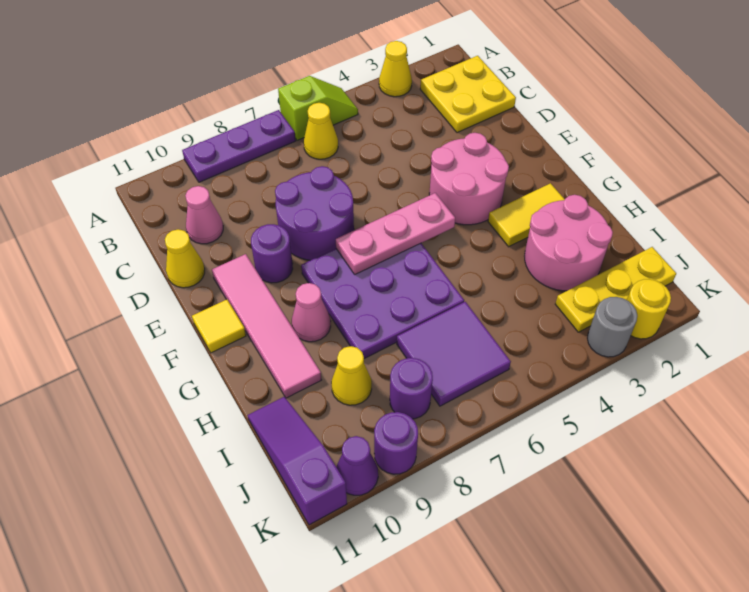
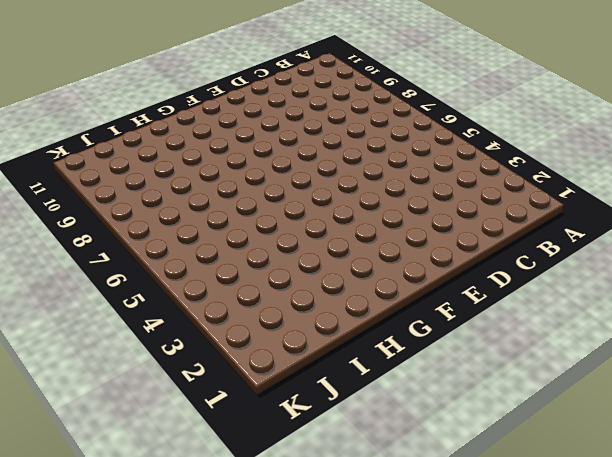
none -> yellow cone A3 level 1
none -> lime slope A5:A6 level 1 top 6
none -> purple plate A7:A9 level 1

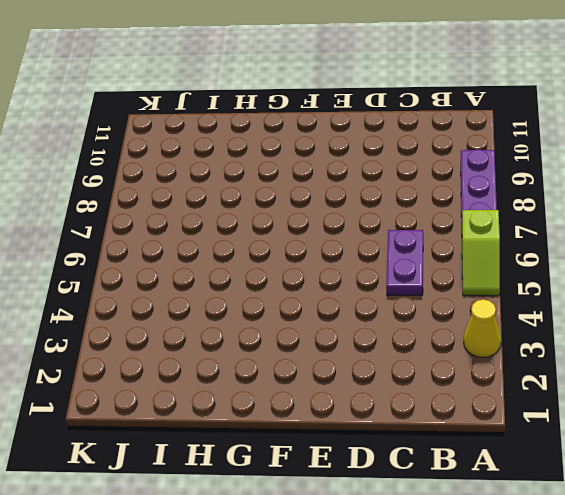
purple plate C5:C6 level 1 -> none
none -> yellow plate B1:C2 level 1
none -> yellow cone B6 level 1
none -> pink cone C10 level 1

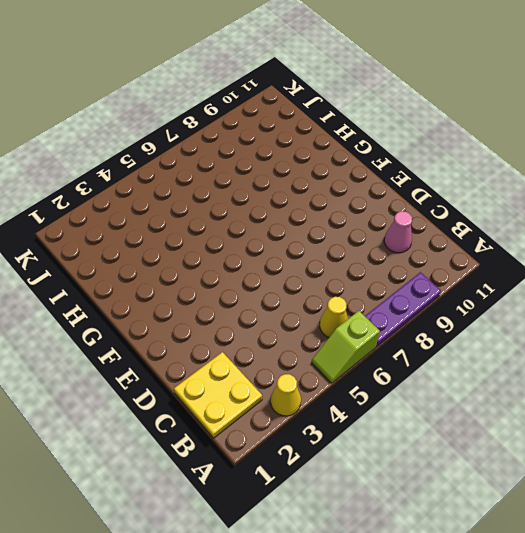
none -> purple round brick D7:E8 level 1
none -> yellow cone D11 level 1
none -> pink round brick E3:F4 level 1

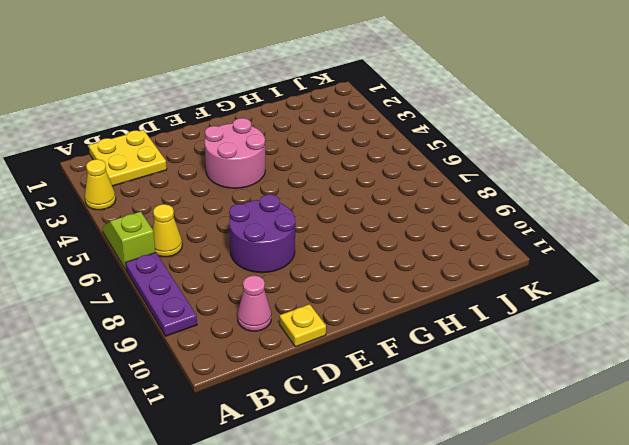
yellow plate D11 level 1 -> yellow cone D11 level 1
none -> purple round brick E9 level 1
none -> pink tile E10:H10 level 1
none -> purple plate F6:H8 level 1

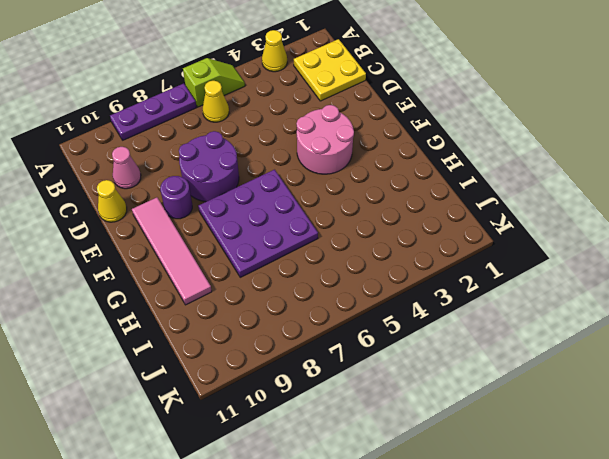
none -> yellow tile F11 level 1
none -> yellow tile G2:G3 level 1
none -> pink cone G9 level 1

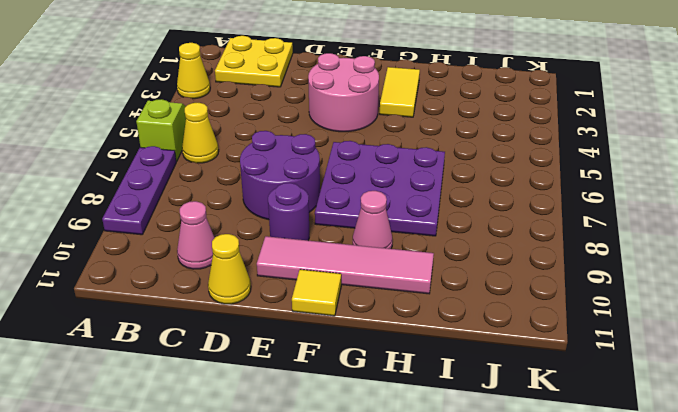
none -> pink round brick H2:I3 level 1
none -> purple tile I6:J7 level 1
none -> yellow cone I9 level 1

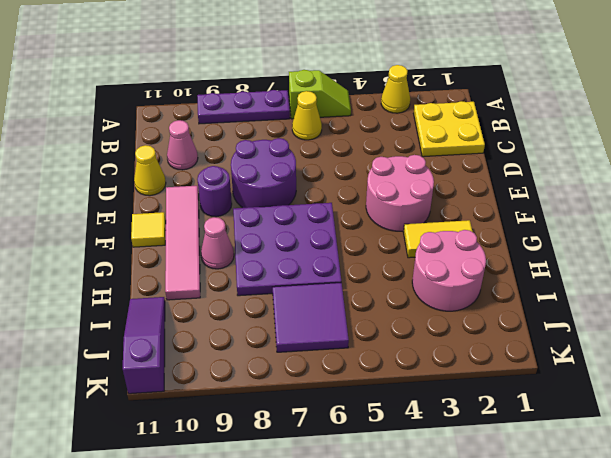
none -> yellow cone I9 level 1
none -> yellow plate J1:J3 level 1
none -> purple round brick J8 level 1

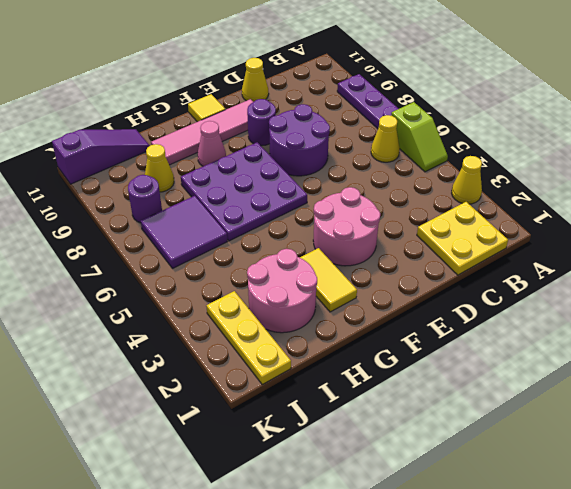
none -> pink cone C10 level 1
none -> yellow round brick K2 level 1
none -> grey round brick K3 level 1

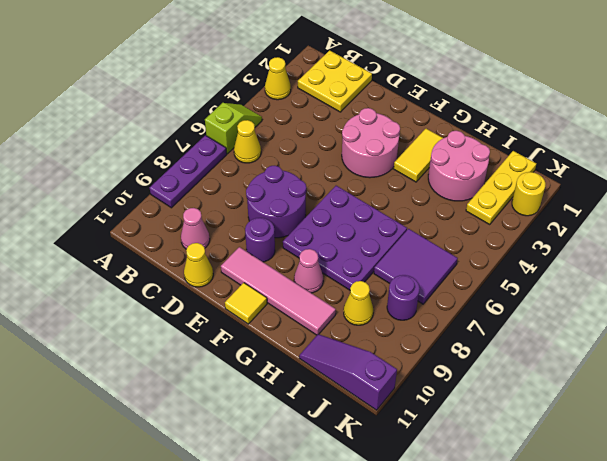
none -> grey round brick K3 level 1
none -> purple round brick K9 level 1
none -> purple cone K10 level 1

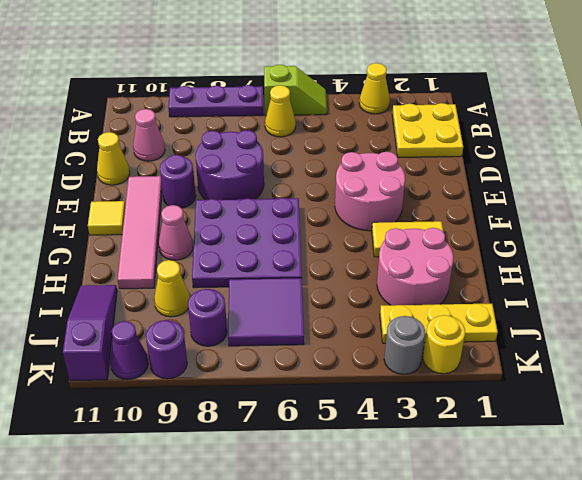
none -> pink plate F5:F7 level 2

